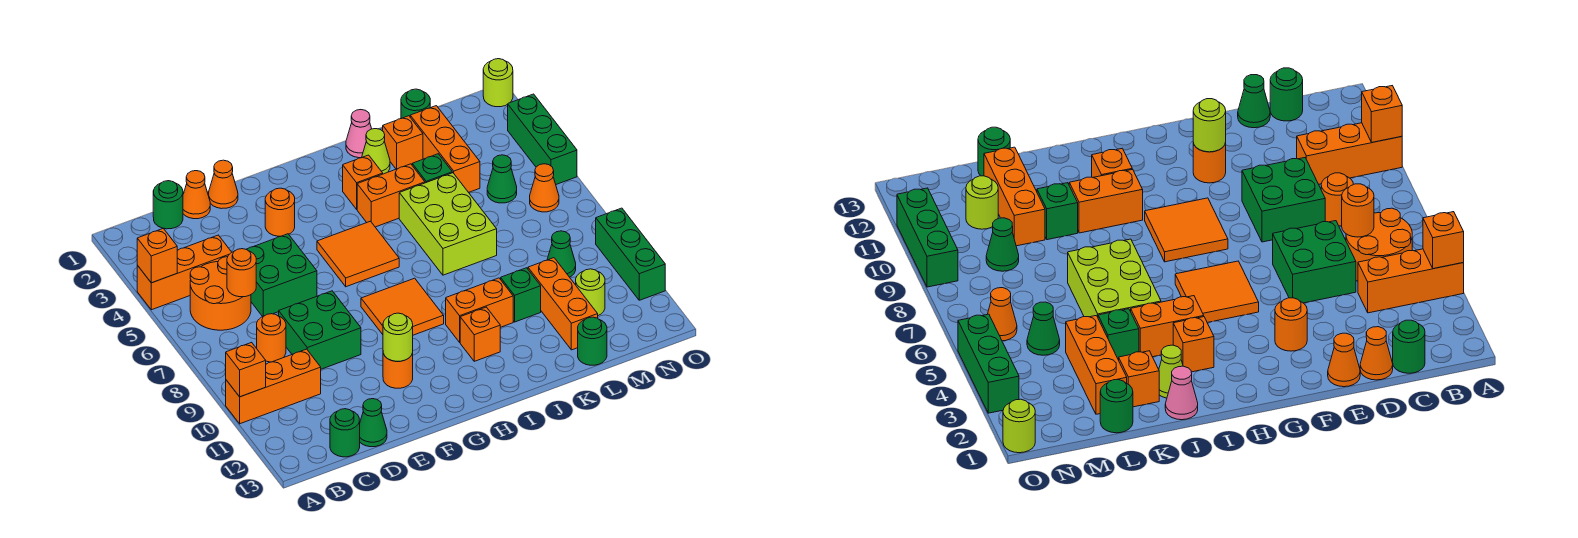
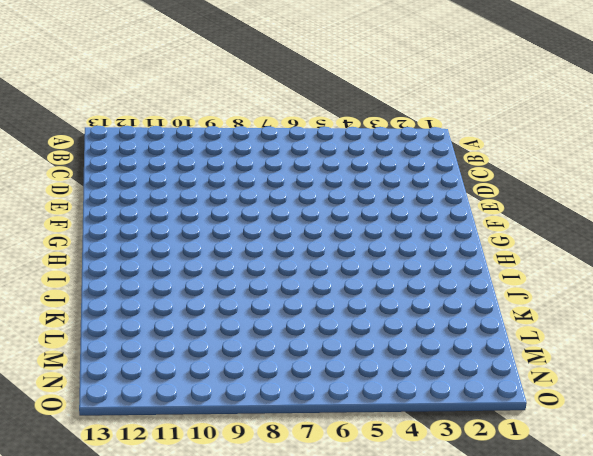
none -> orange brick A4:C4 level 1
none -> orange brick A10:C10 level 1
none -> orange round brick B5:C6 level 1
none -> green round brick C1 level 1

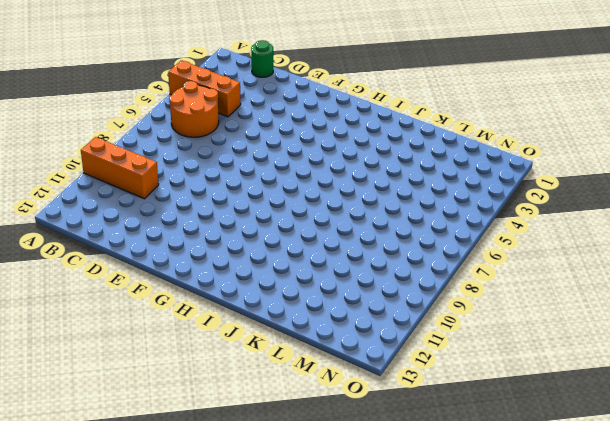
none -> orange round brick C8 level 1
none -> green round brick C13 level 1
none -> orange cone D1 level 1
none -> green brick D5:E6 level 1

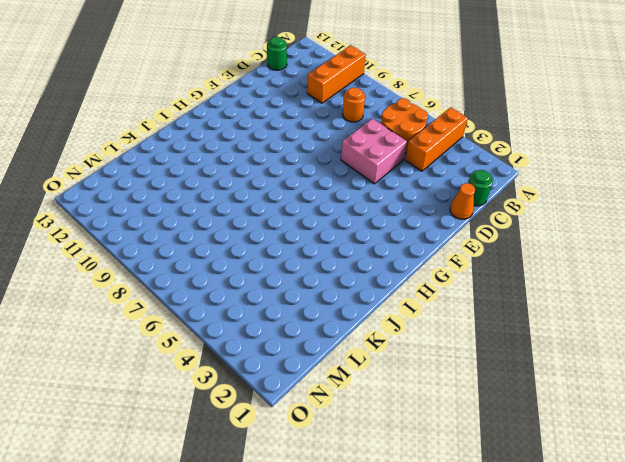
pink brick D5:E6 level 1 -> green brick D5:E6 level 1
none -> green brick D8:E9 level 1
none -> green cone D13 level 1
none -> orange cone E1 level 1
none -> orange round brick F3 level 1

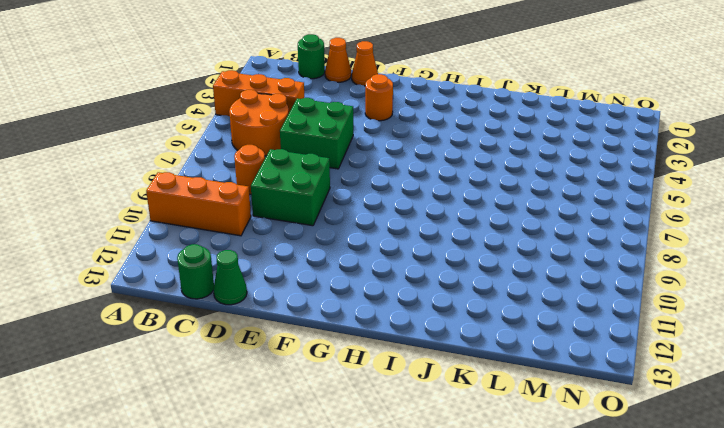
none -> orange round brick F11 level 1
none -> orange tile G5:H6 level 1
none -> orange tile G8:H9 level 1
none -> orange brick I3 level 1

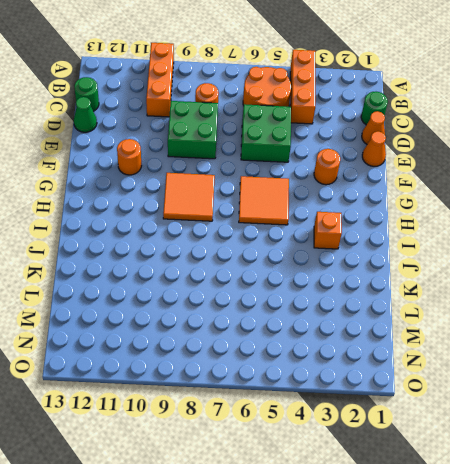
none -> orange brick I4:J4 level 1
none -> orange brick I10:J10 level 1
none -> orange brick I11 level 1
none -> pink cone J1 level 1

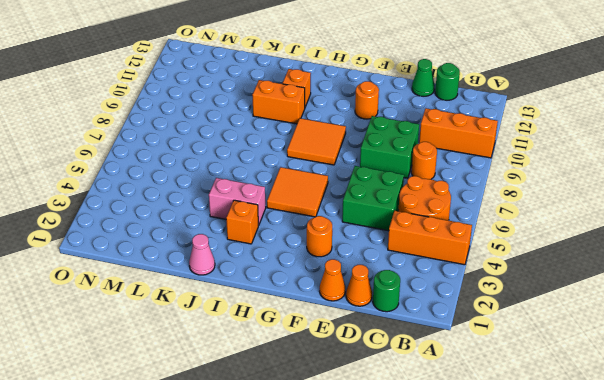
pink brick I4:J4 level 1 -> orange brick I4:J4 level 1
none -> lime cone J2 level 1
none -> lime brick J5:K7 level 1
none -> orange brick K2 level 1
none -> green brick K4 level 1

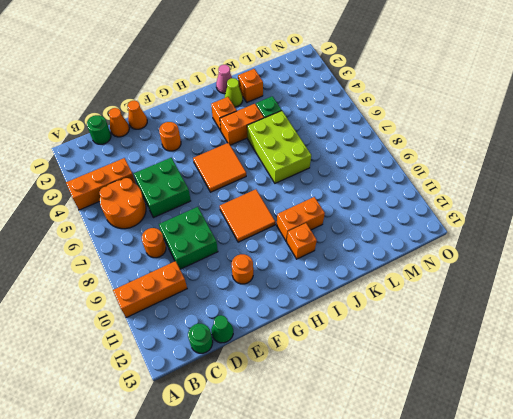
none -> green brick K10 level 1
none -> green round brick L1 level 1
none -> orange brick L2:L4 level 1
none -> orange brick L10:L12 level 1

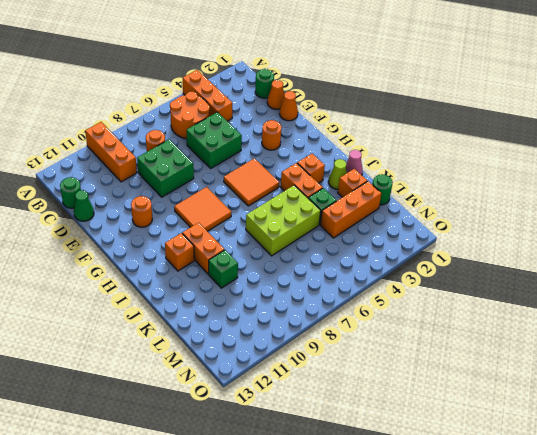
none -> orange brick L10:L12 level 1
none -> green round brick L13 level 1
none -> green cone M5 level 1
none -> green cone M9 level 1

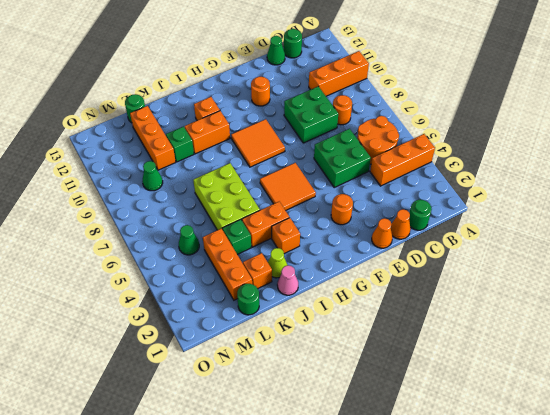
none -> lime round brick M11 level 1
none -> orange cone N6 level 1
none -> lime round brick O1 level 1
none -> green brick O3:O5 level 1

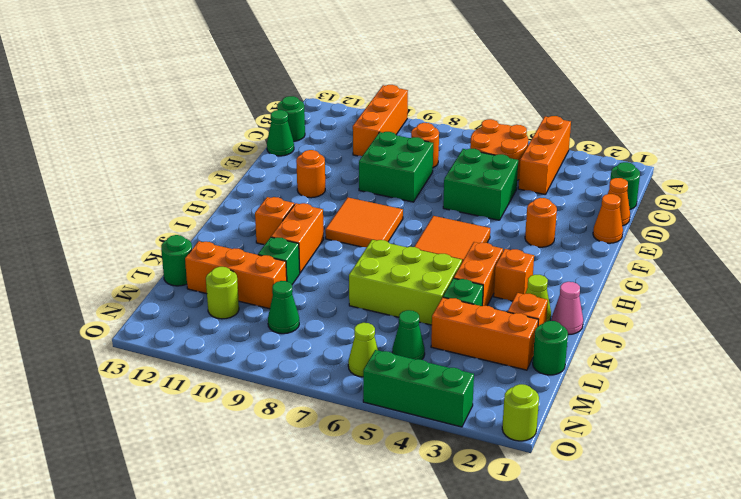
lime cone N6 level 1 -> orange cone N6 level 1
none -> green brick O9:O11 level 1
none -> orange brick A4 level 2
none -> orange brick A10 level 2
none -> orange round brick C6 level 2

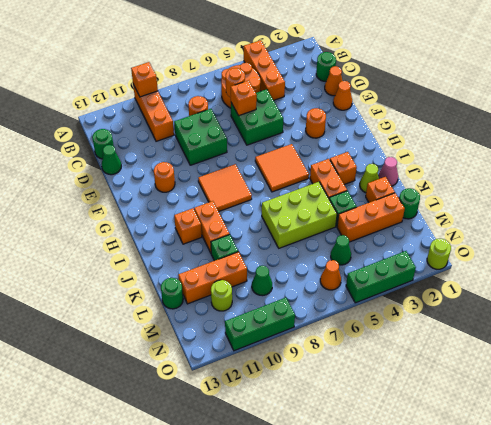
orange brick D6 level 2 -> orange brick A4 level 2
none -> lime round brick F11 level 2

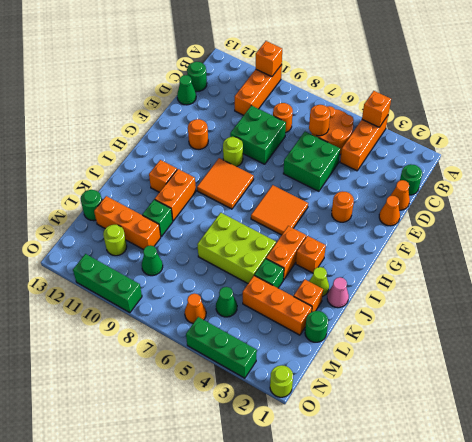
lime round brick F9 level 1 -> lime round brick F11 level 2

